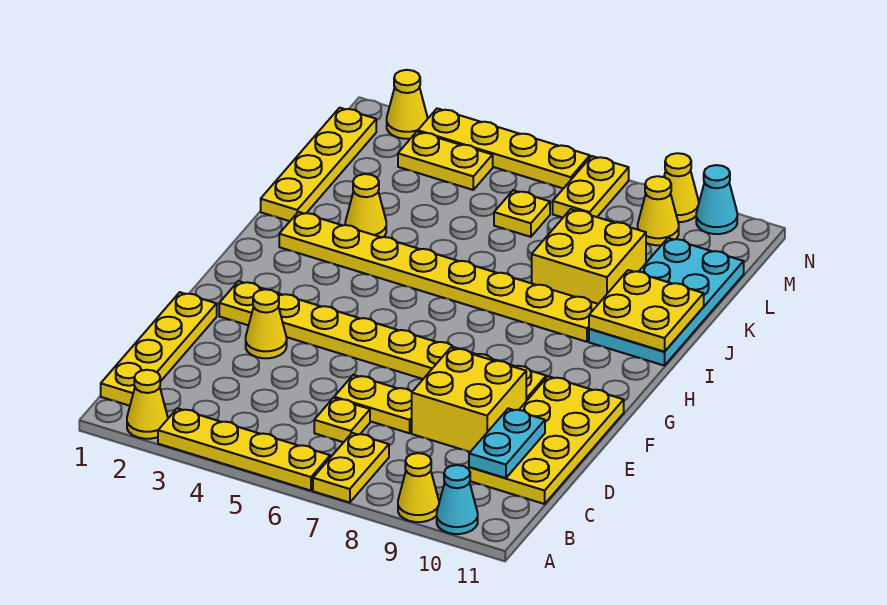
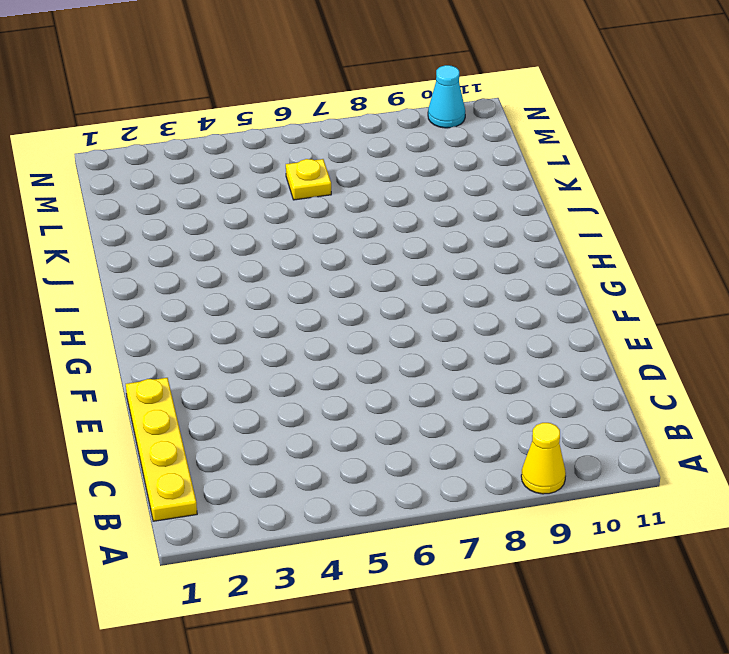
none -> yellow cone A2 level 1
none -> yellow plate A3:A6 level 1
none -> yellow plate A7:B7 level 1

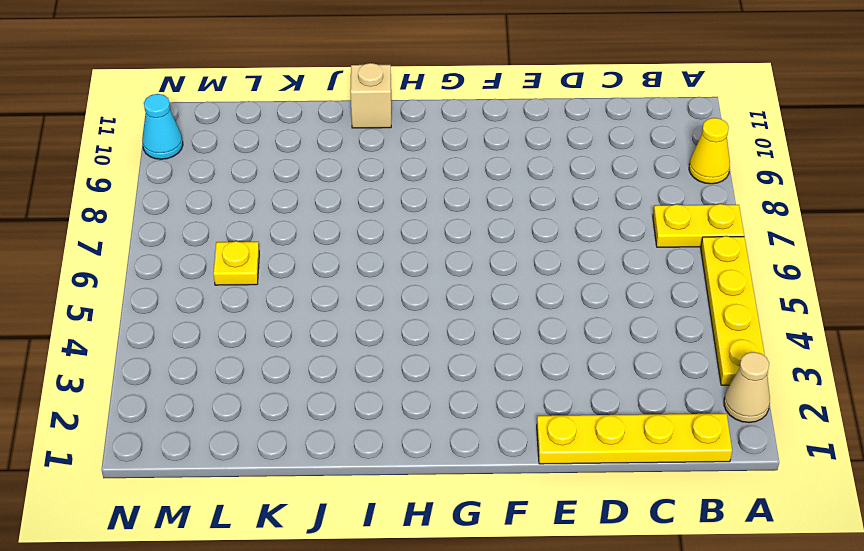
tan cone A2 level 1 -> yellow cone A2 level 1
tan brick I11 level 1 -> cyan plate I10:L11 level 1
none -> cyan cone A10 level 1
none -> yellow plate C6 level 1
none -> yellow plate C10:F11 level 1

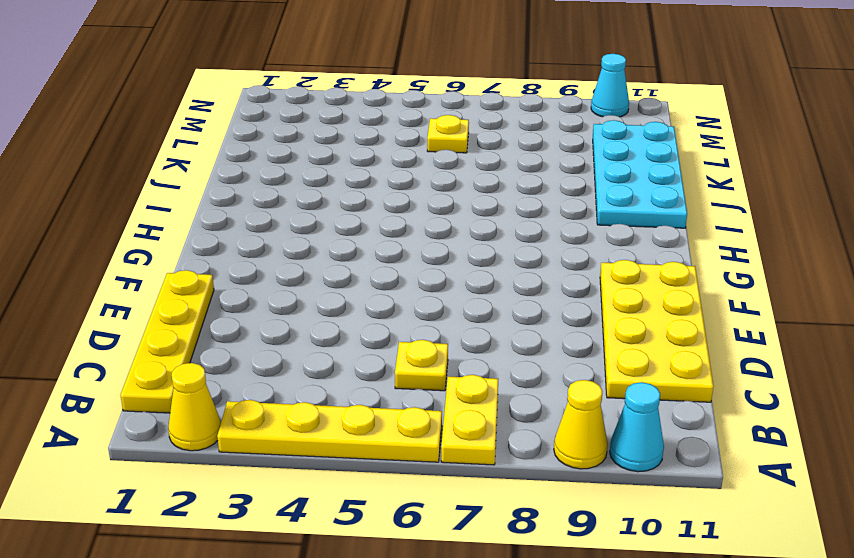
none -> yellow plate D6:D7 level 1
none -> yellow brick D8:E9 level 1
none -> yellow cone E3 level 1

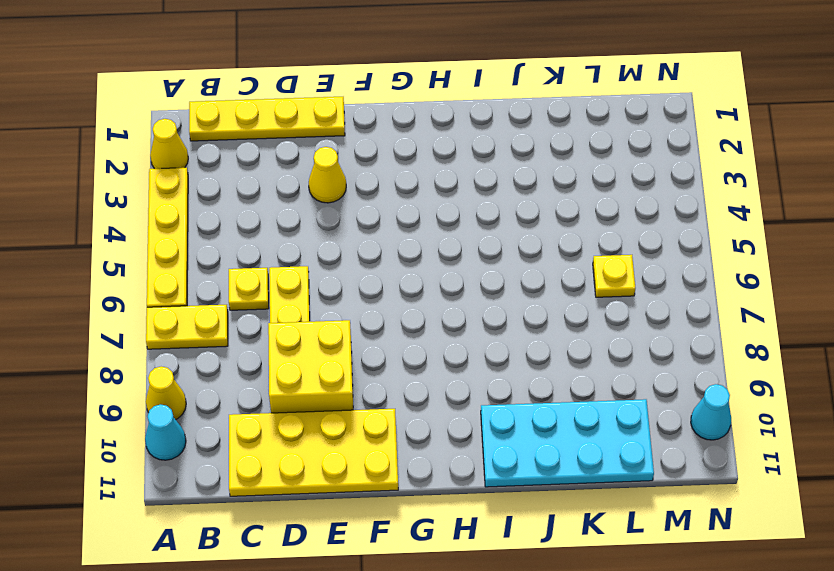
none -> yellow plate F2:F9 level 1
none -> yellow plate I2:I9 level 1
none -> yellow plate J1:M1 level 1

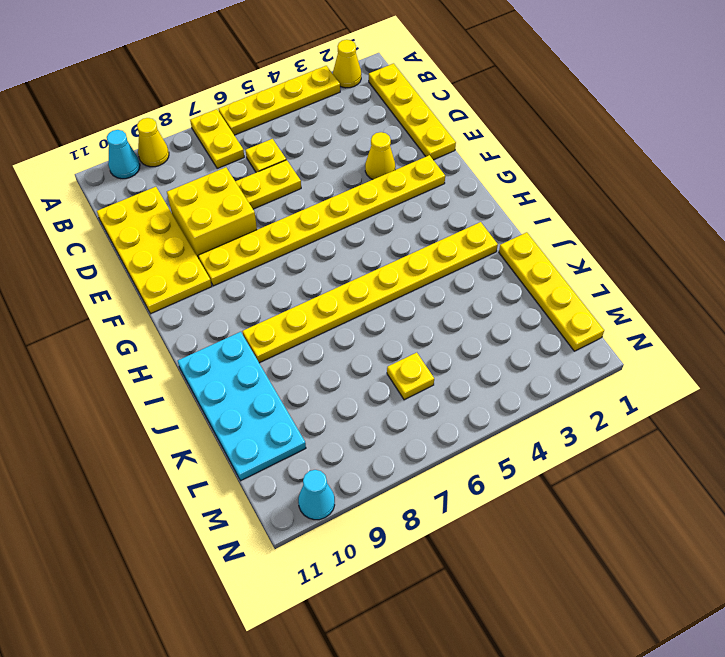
none -> yellow cone J3 level 1
none -> yellow brick J8:K9 level 1
none -> yellow plate M3:M4 level 1

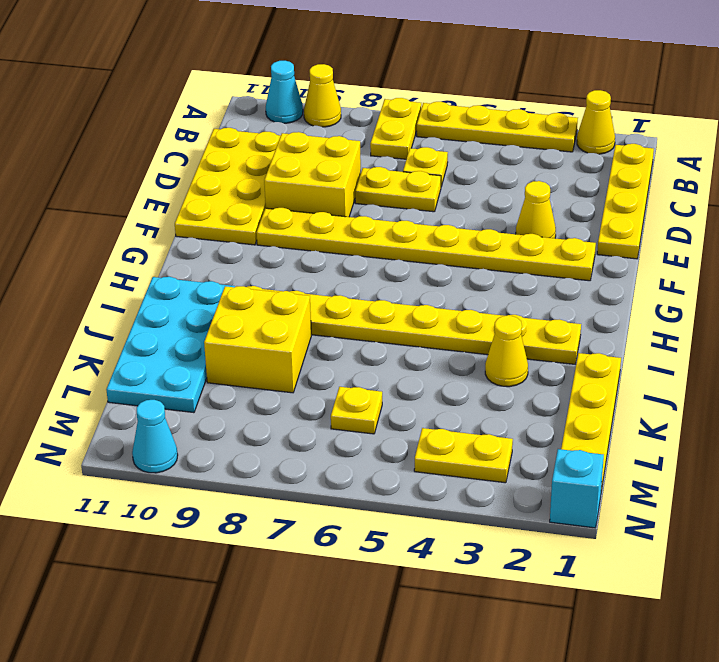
cyan brick N1 level 1 -> none
none -> yellow plate M7:N7 level 1
none -> yellow cone M9 level 1
none -> yellow cone N2 level 1

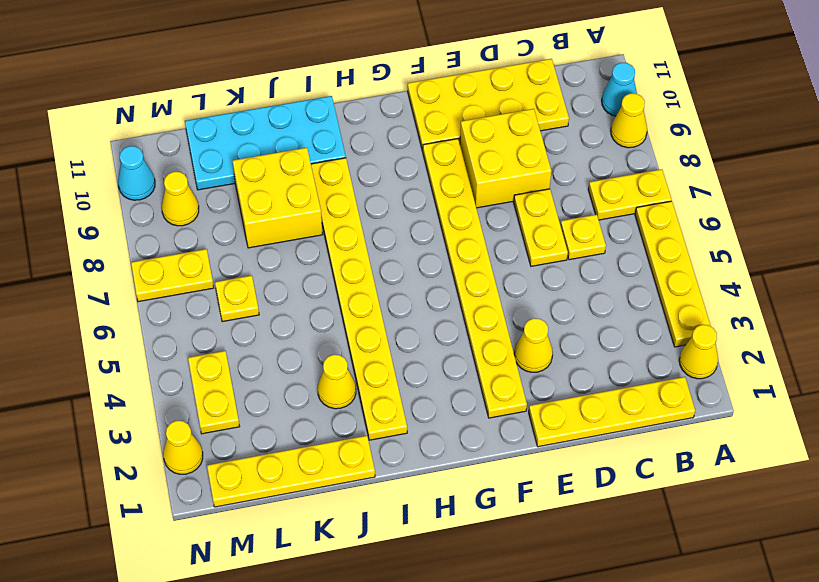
none -> yellow plate N3:N6 level 1
none -> yellow cone N9 level 1
none -> cyan plate C10:D10 level 2

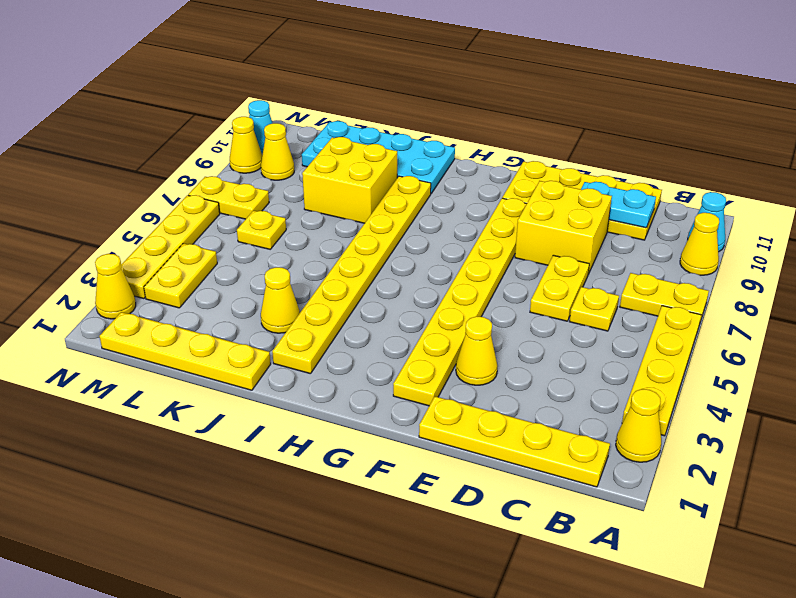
none -> yellow plate I10:J11 level 2

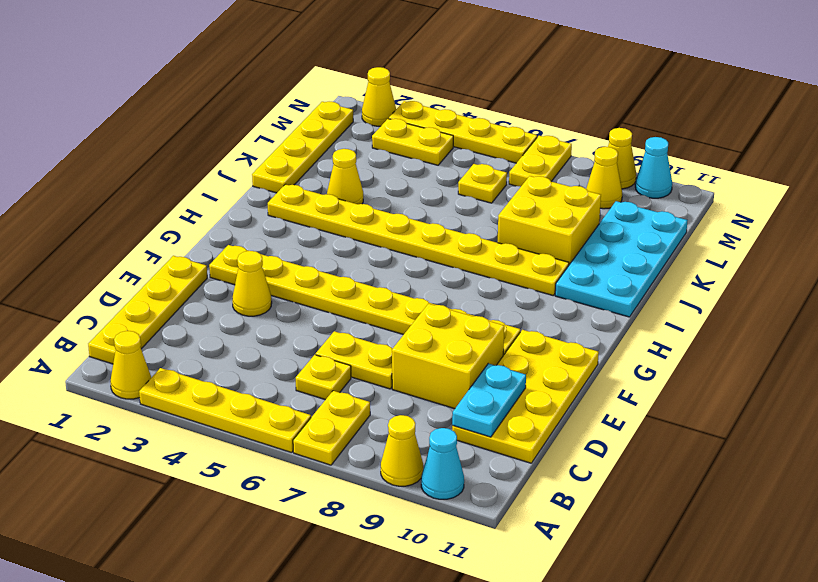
none -> yellow plate I10:J11 level 2

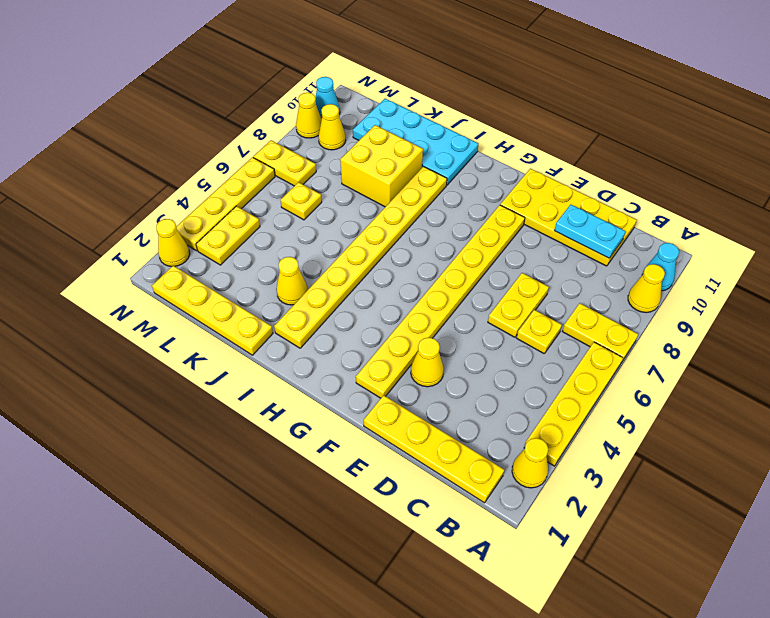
none -> yellow brick D8:E9 level 1
none -> yellow plate I10:J11 level 2

